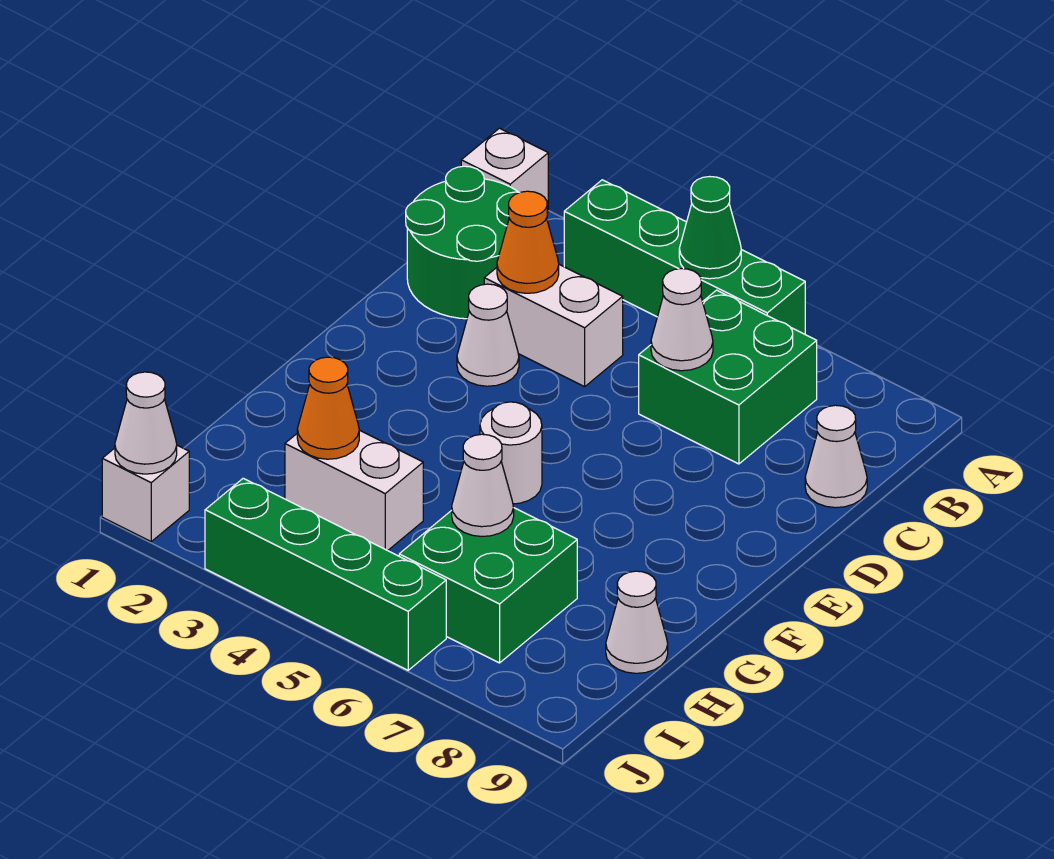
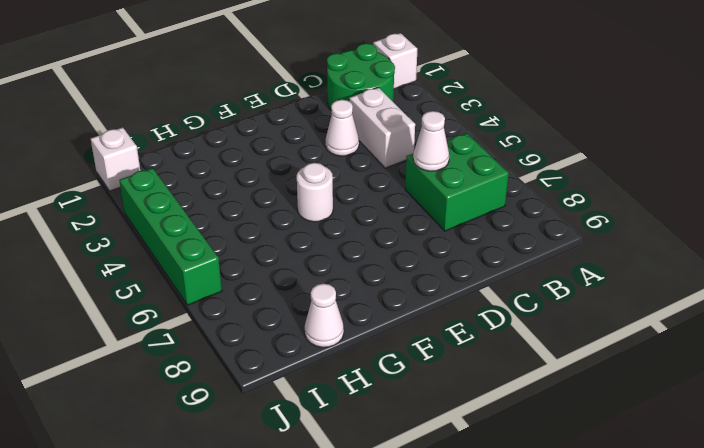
none -> green brick A3:A6 level 1
none -> white cone C9 level 1
none -> white brick H3:H4 level 1

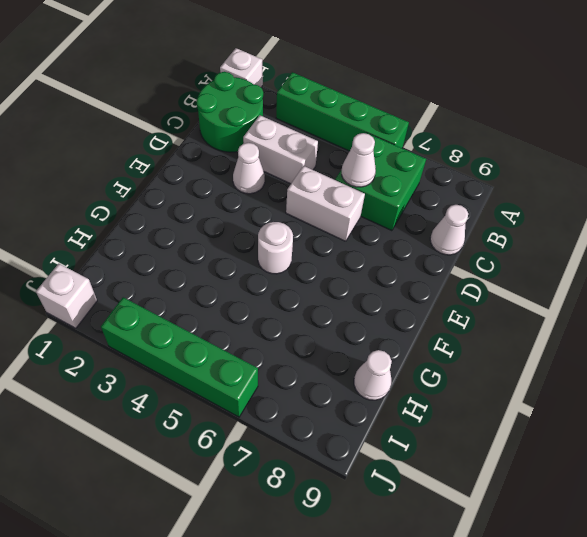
white brick D5:D6 level 1 -> white brick H3:H4 level 1
none -> green brick H6:I7 level 1
none -> green cone A5 level 2
none -> orange cone C3 level 2

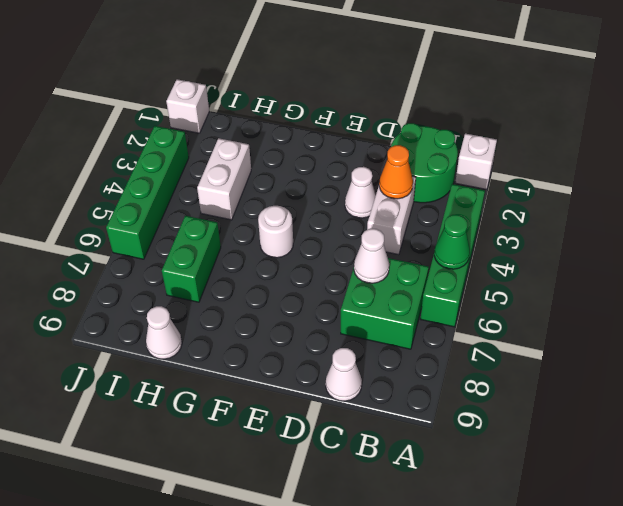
green brick H6:H7 level 1 -> green brick H6:I7 level 1
none -> orange cone H3 level 2
none -> white cone H6 level 2
none -> white cone J1 level 2

